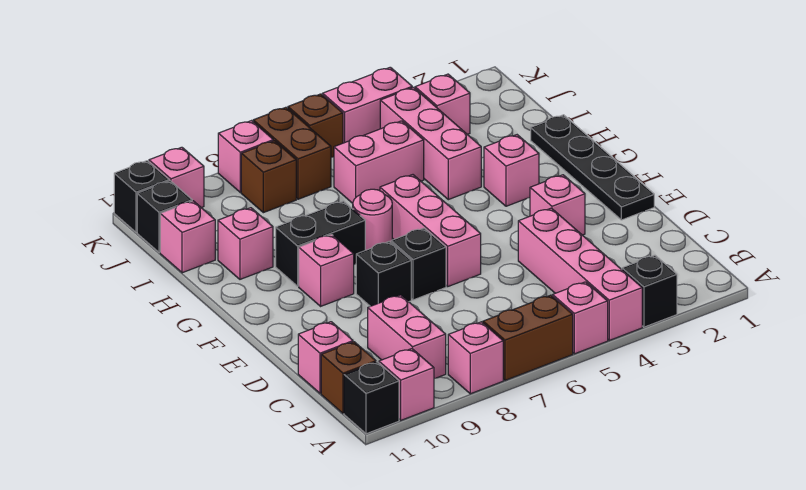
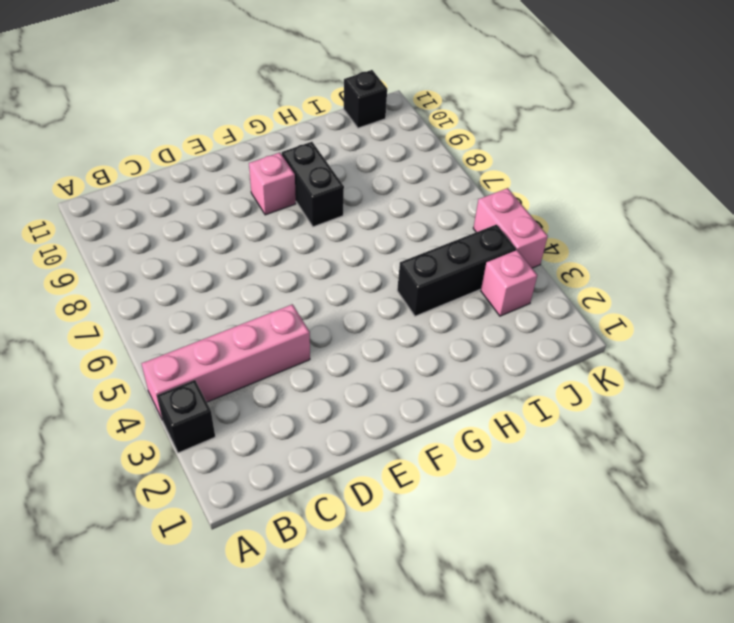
black brick H4:J4 level 1 -> pink brick H4:J4 level 1
none -> pink brick A5 level 1
none -> brown brick A6:A7 level 1
none -> pink brick A8 level 1
none -> pink brick A10 level 1

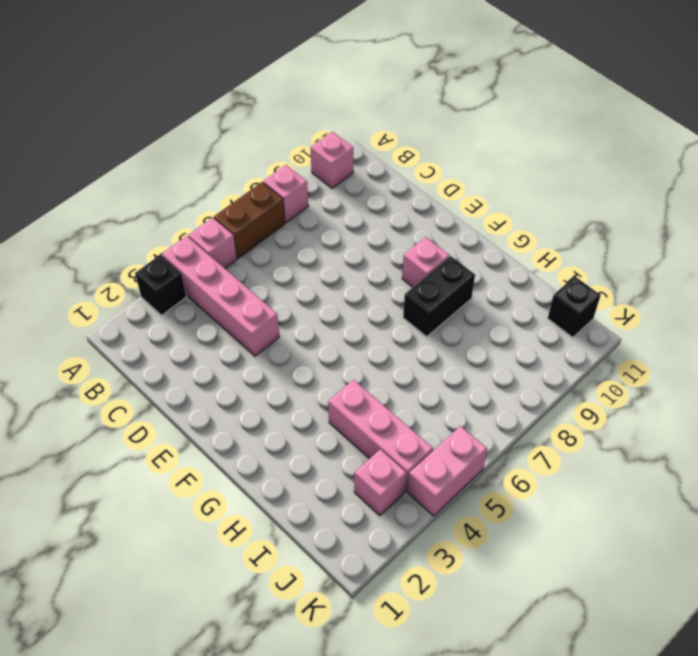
none -> black brick A11 level 1
none -> pink brick B9:C9 level 1
none -> brown brick B11 level 1
none -> pink brick C11 level 1

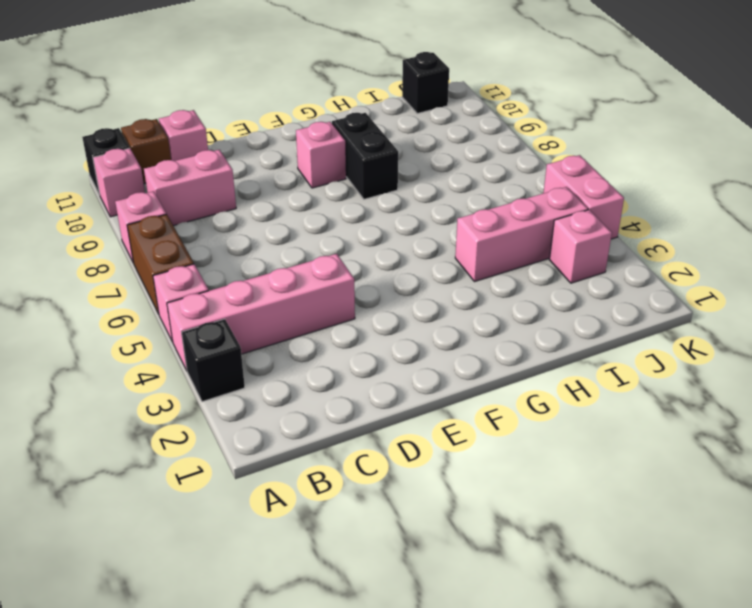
none -> black plate E1:H1 level 1
none -> pink brick E3 level 1
none -> pink brick E6:G6 level 1
none -> black brick E7 level 1

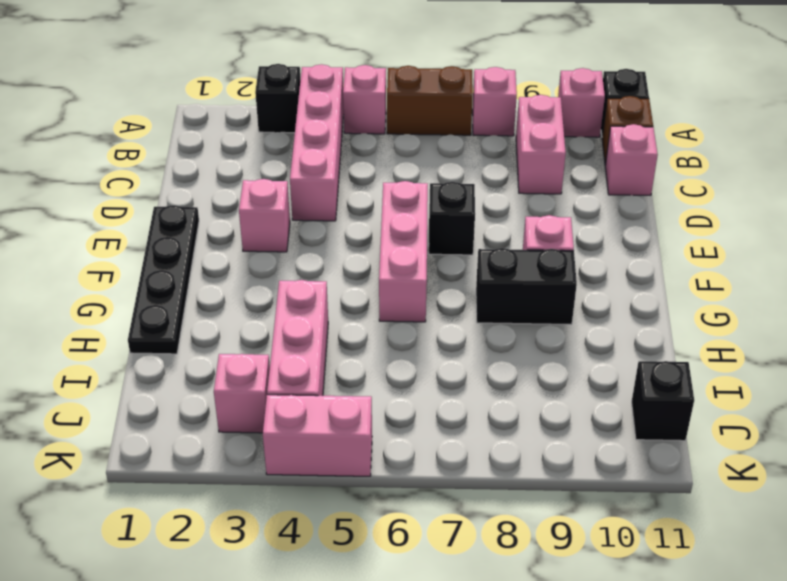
none -> black brick E8 level 1
none -> pink brick G3 level 1
none -> pink round brick G7 level 1
none -> pink brick H10 level 1

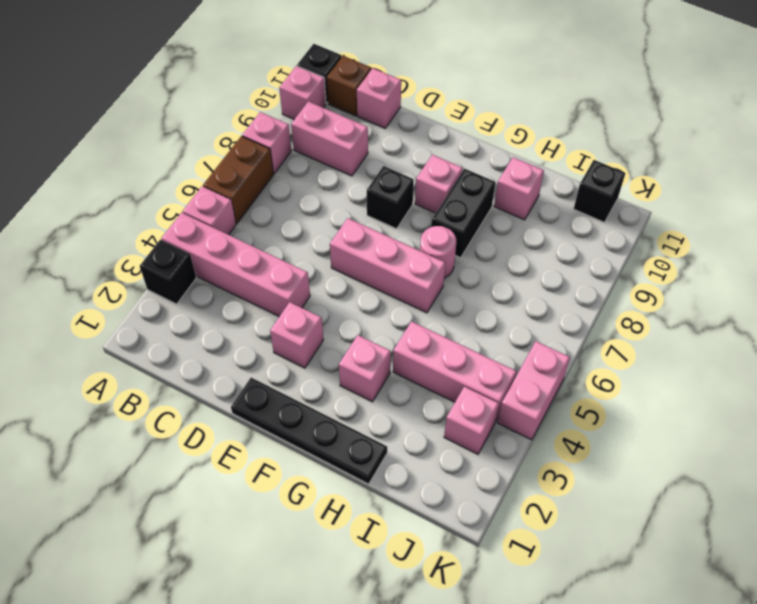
none -> black brick E7 level 1
none -> pink brick I5:I6 level 1
none -> pink brick I11 level 1
none -> brown brick J7:K7 level 1

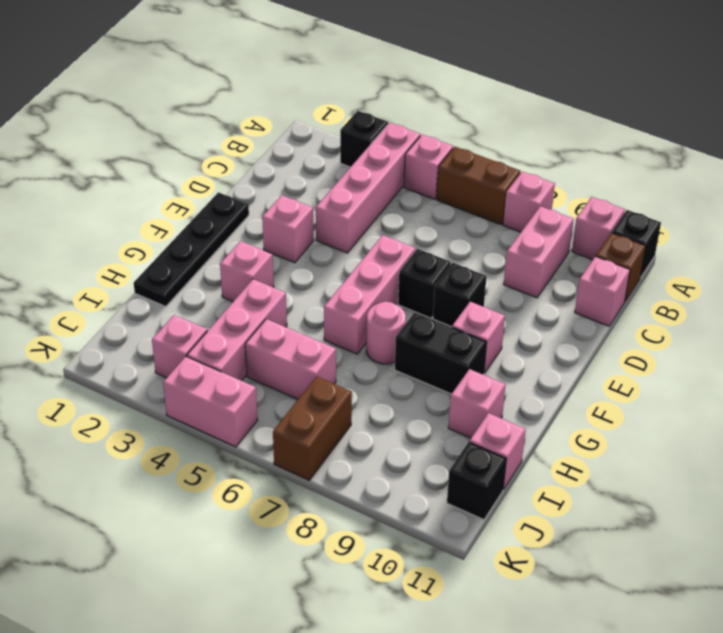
none -> brown brick J8 level 1
none -> brown brick K6 level 1
none -> pink brick K8 level 1
none -> pink brick K10 level 1

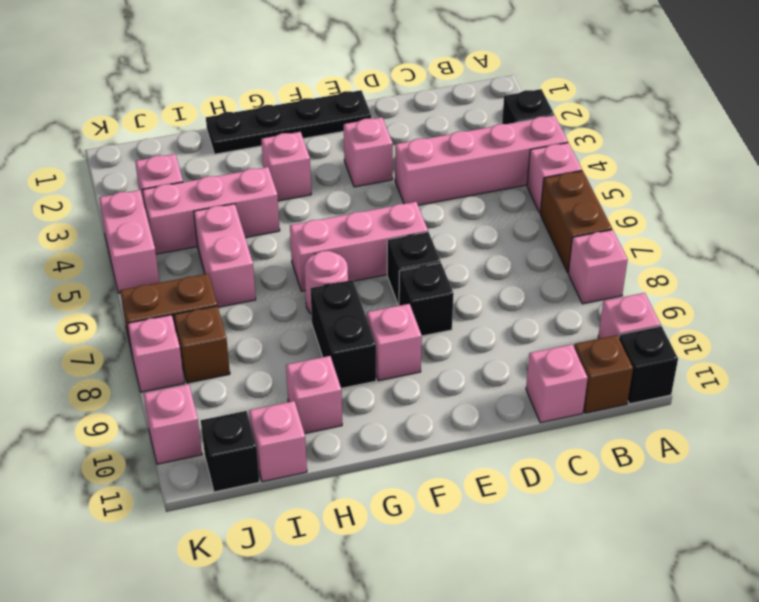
none -> pink brick B9:C9 level 1
none -> brown brick K6 level 1
none -> black brick K11 level 1

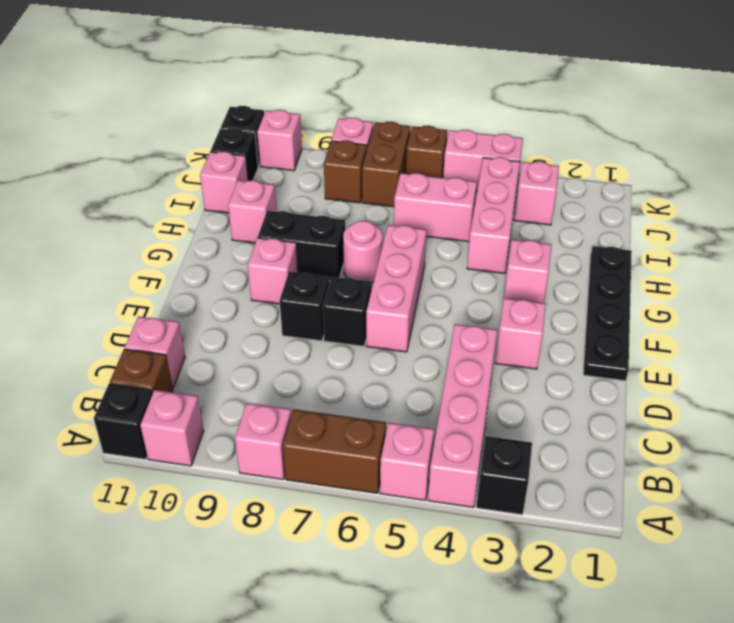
none -> pink brick B9:C9 level 1

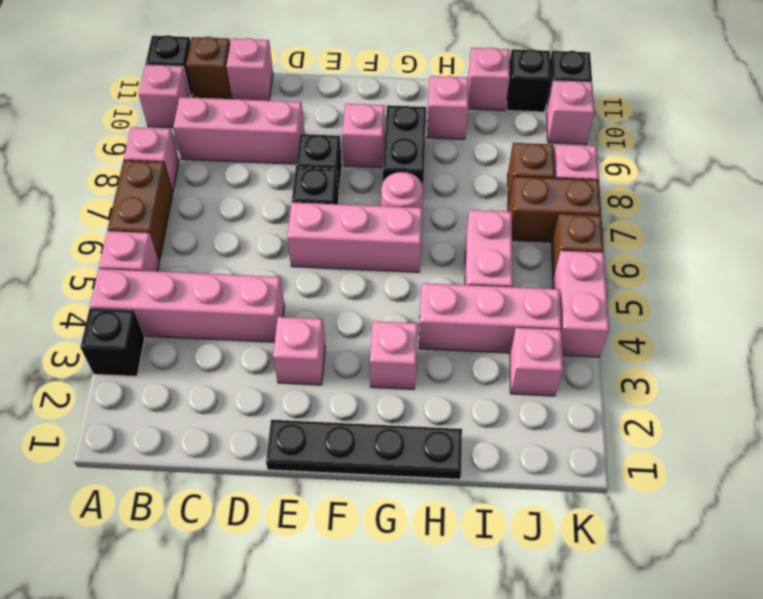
pink brick B9:D9 level 1 -> pink brick B9:C9 level 1

